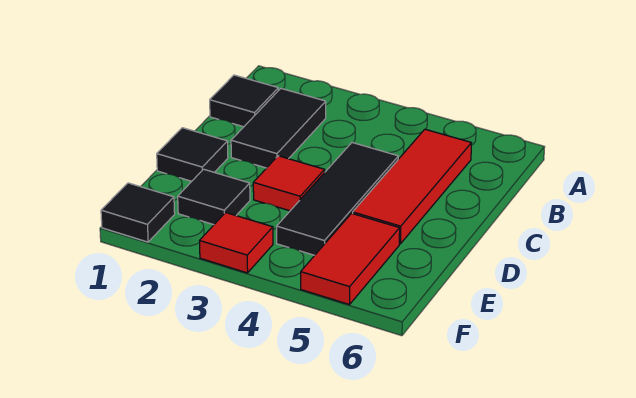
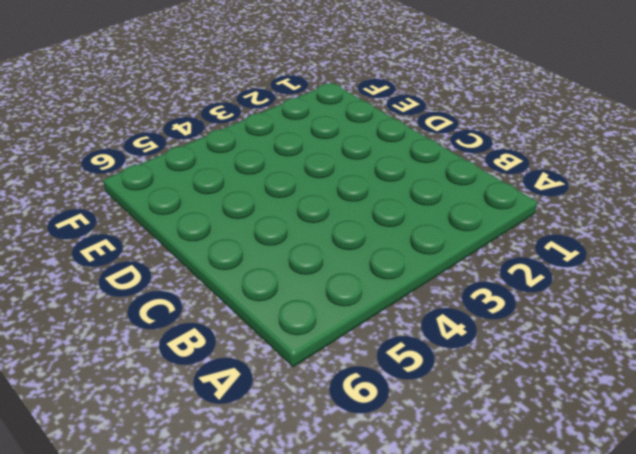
none -> black tile B1 level 1
none -> black tile B2:C2 level 1

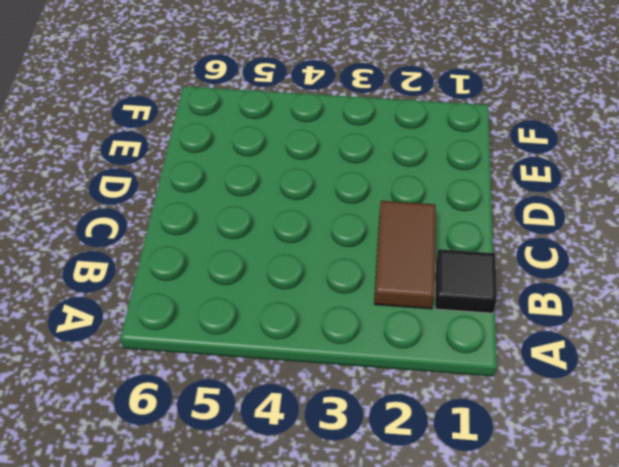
brown tile B2:C2 level 1 -> black tile B2:C2 level 1
none -> red tile B5:D5 level 1
none -> black tile C4:E4 level 1

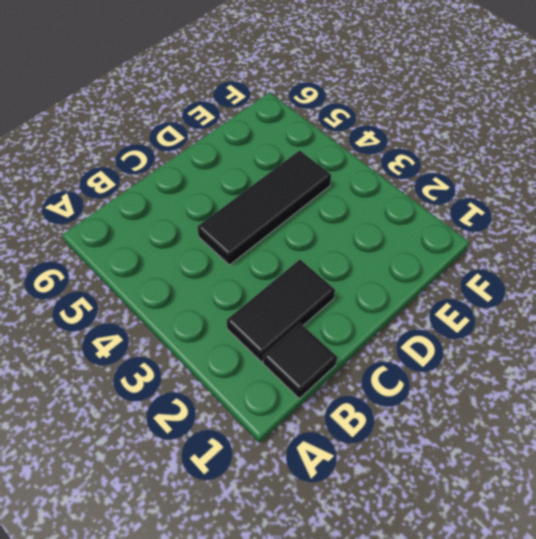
none -> red tile B5:D5 level 1
none -> black tile D1 level 1

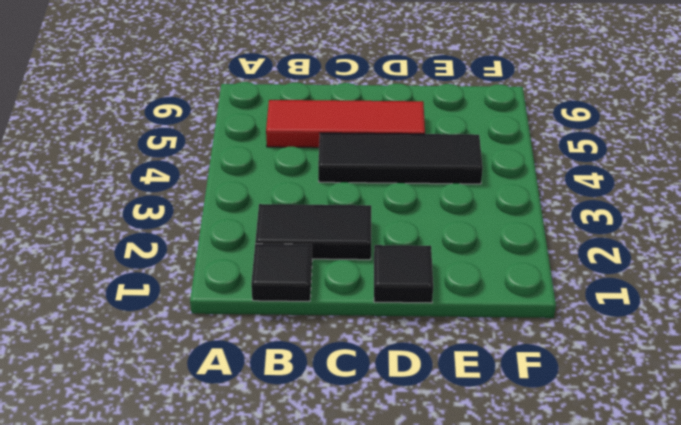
none -> red tile D3 level 1
none -> black tile E2 level 1

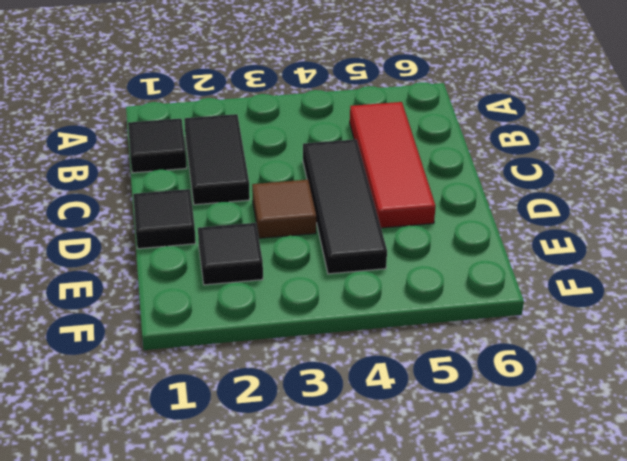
brown tile D3 level 1 -> red tile D3 level 1
none -> red tile E5:F5 level 1
none -> black tile F1 level 1

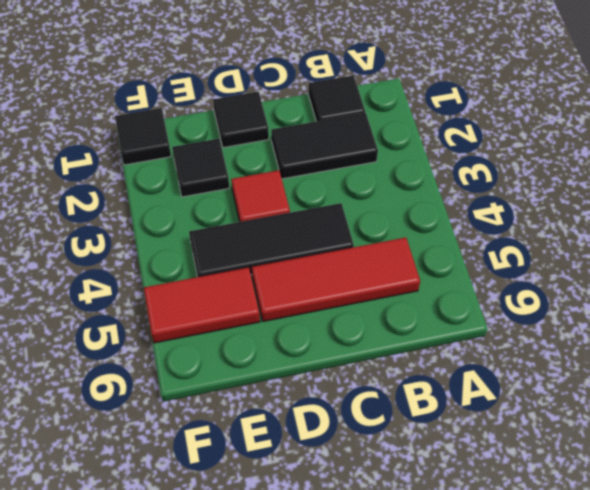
none -> red tile F3 level 1

